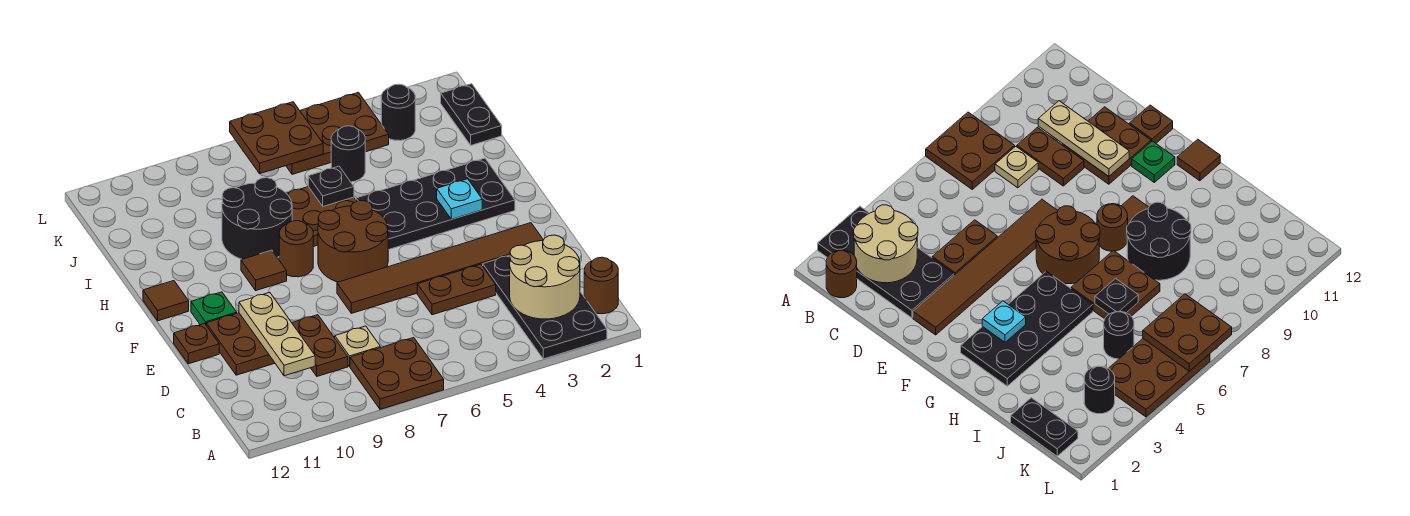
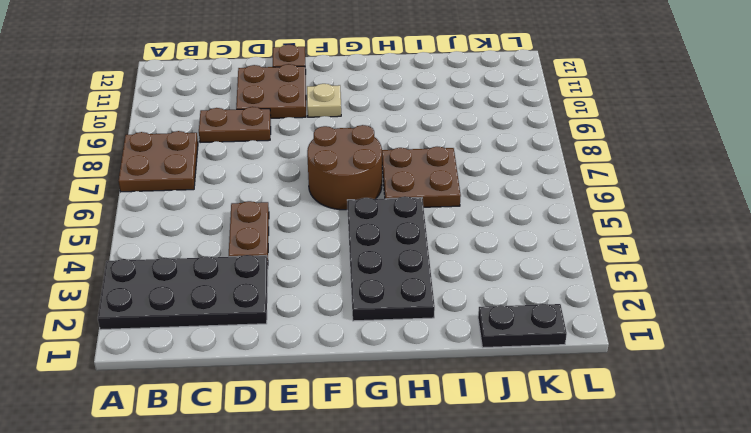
tan plate F10 level 1 -> tan plate C8 level 1
none -> brown round brick B1 level 1
none -> brown tile E2:E7 level 1
none -> green plate F11 level 1

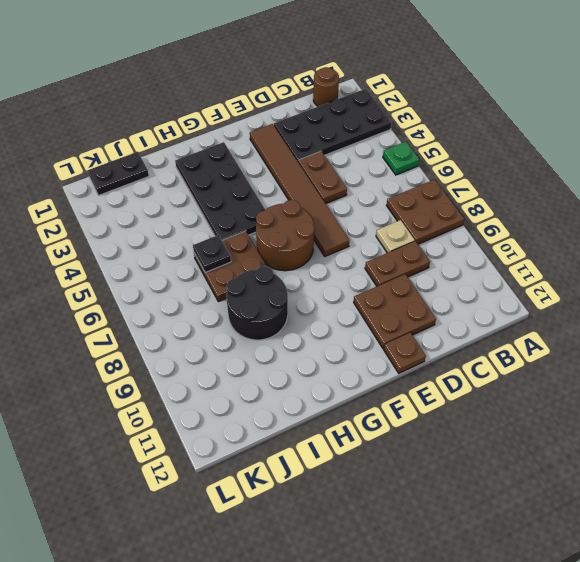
green plate A5 level 1 -> green plate F11 level 1
none -> brown round brick G8 level 1
none -> brown tile G9 level 1
none -> brown tile G12 level 1

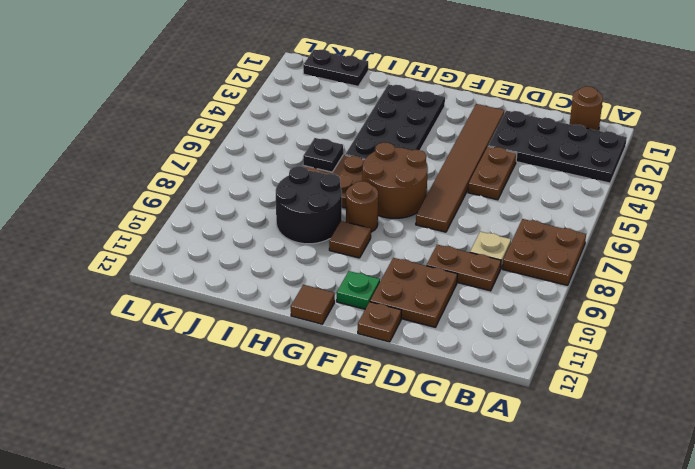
none -> black round brick J5 level 1
none -> black round brick K3 level 1
none -> brown plate K4:L6 level 1

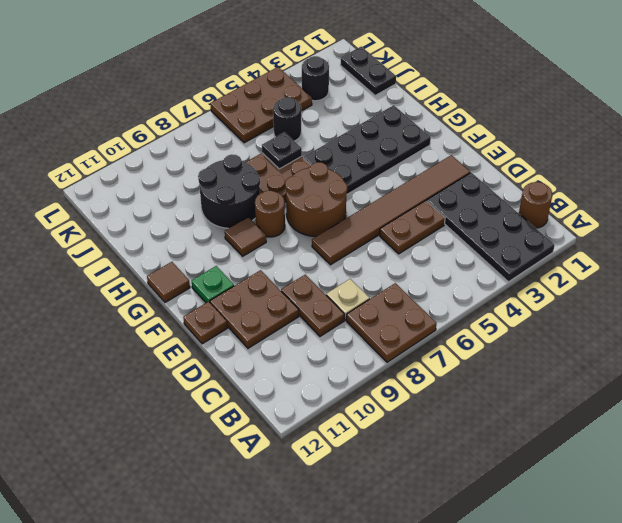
none -> tan round brick B2:C3 level 2
none -> tan plate C10:E10 level 2
none -> cyan plate G3 level 2

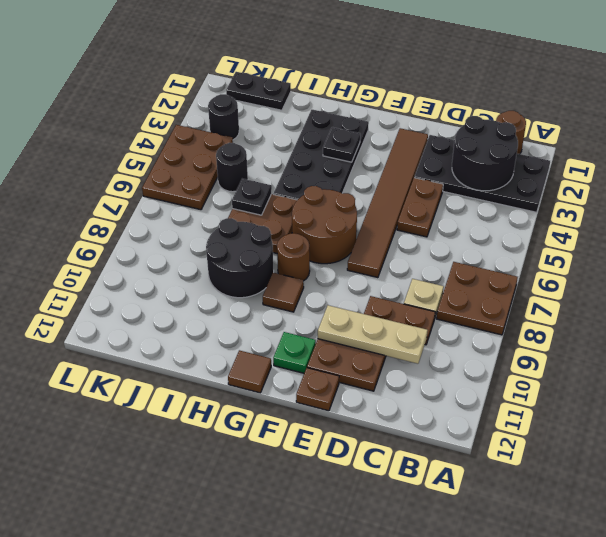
black round brick B2:C3 level 2 -> tan round brick B2:C3 level 2
black plate G3 level 2 -> cyan plate G3 level 2
none -> brown plate K6:L7 level 2

